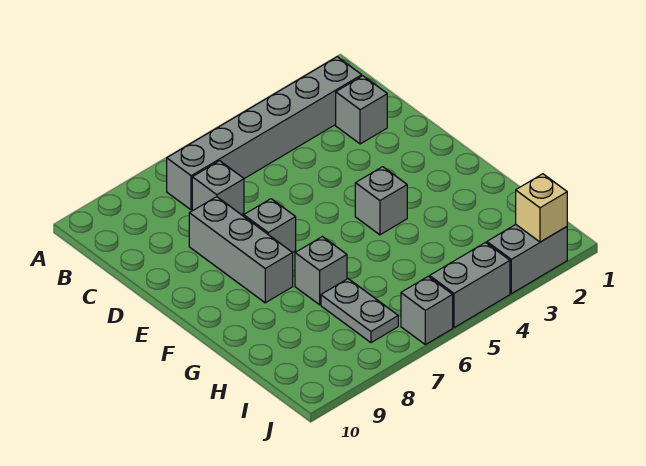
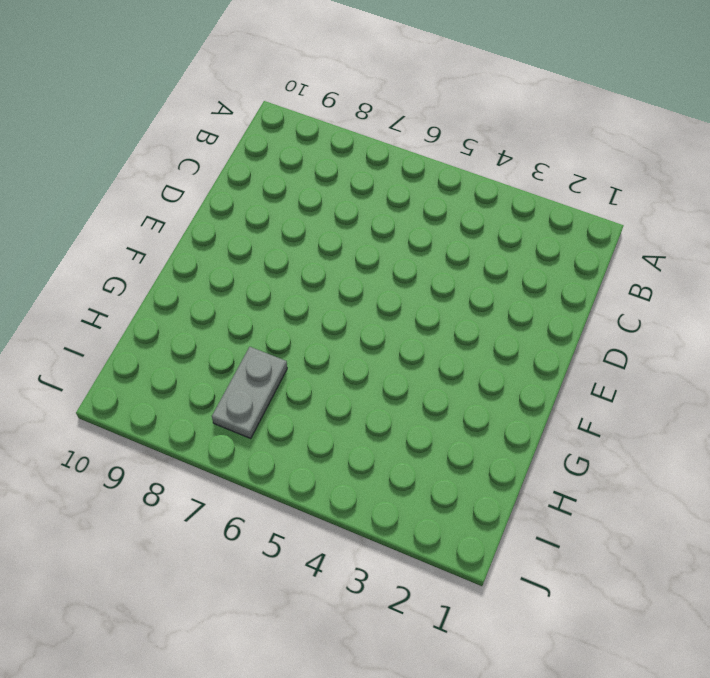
none -> grey brick B2:B7 level 1
none -> grey brick C2 level 1
none -> grey brick C7 level 1

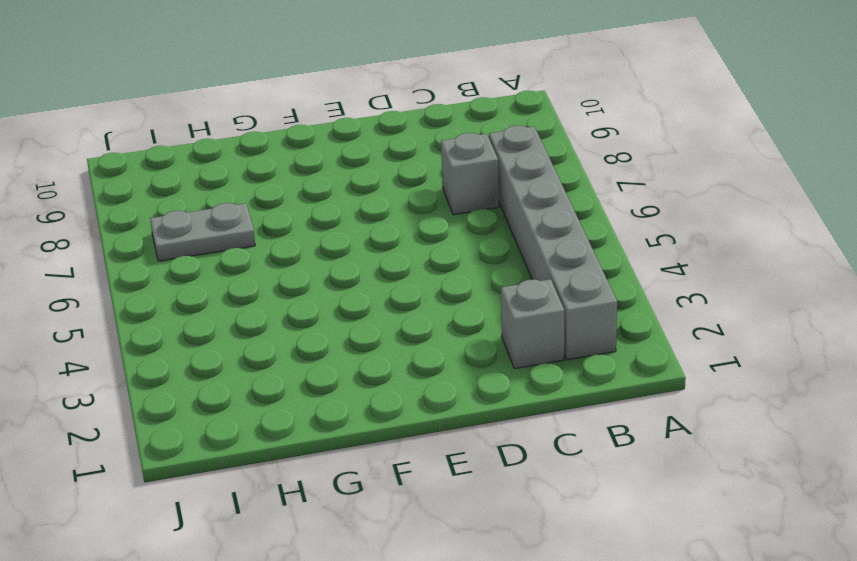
none -> grey brick D8:F8 level 1
none -> grey brick E7 level 1
none -> grey brick F4 level 1

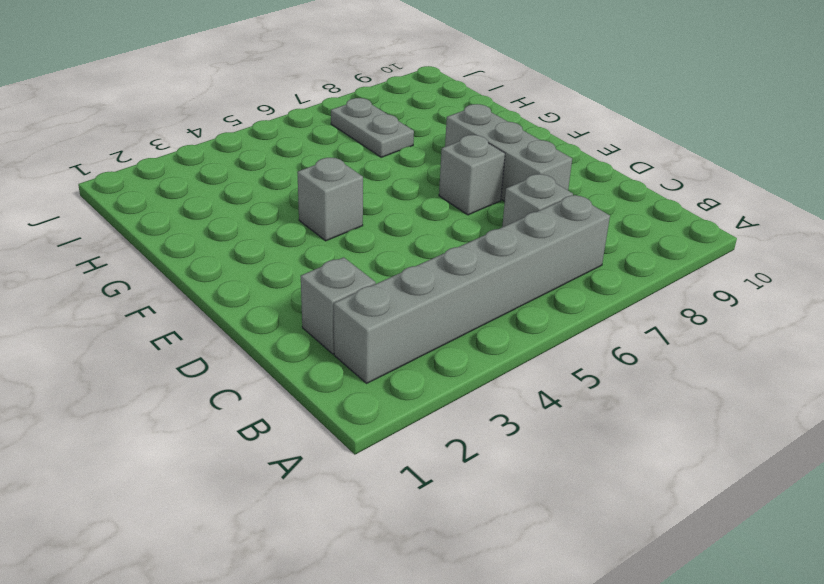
none -> grey brick G7 level 1
none -> grey brick J2:J3 level 1
none -> grey brick J4:J5 level 1

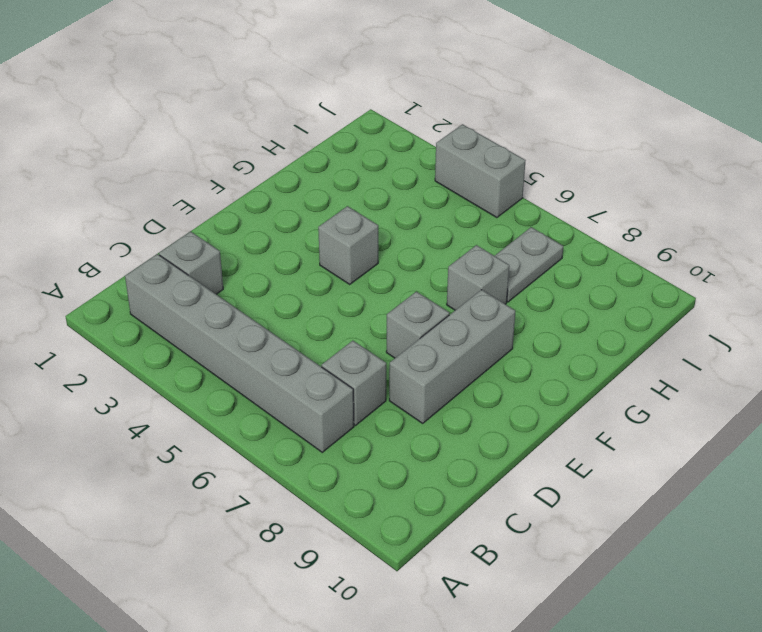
none -> grey brick J2:J3 level 1
none -> grey brick J6 level 1
none -> tan brick J2 level 2

